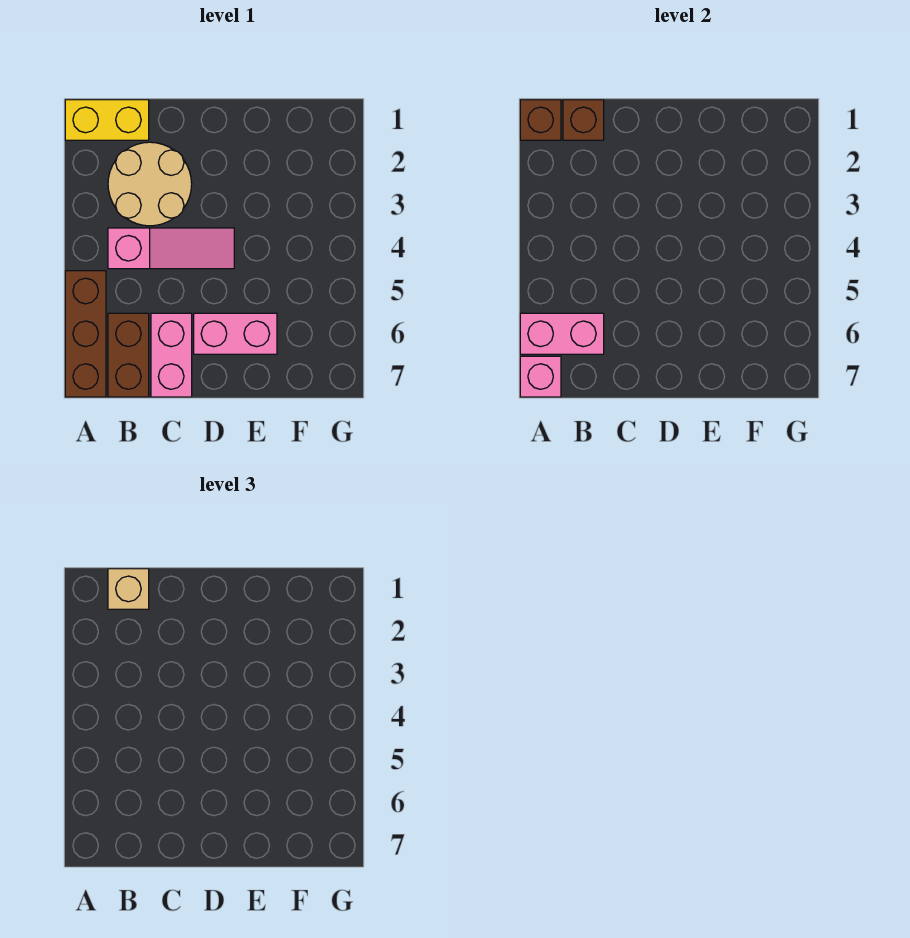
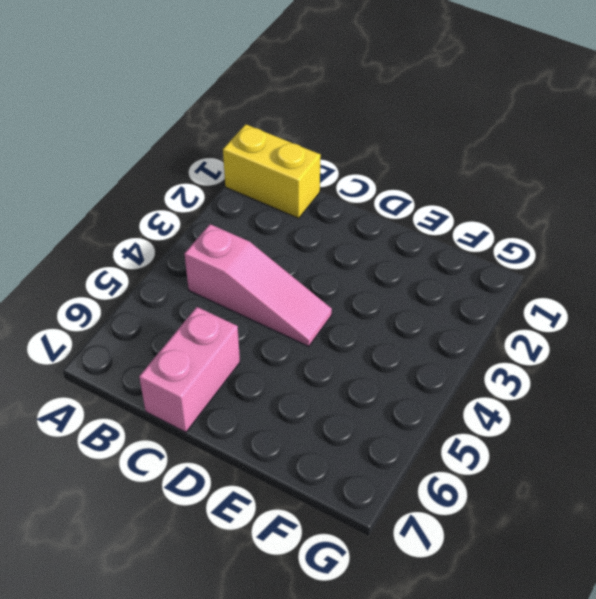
none -> brown brick A5:A7 level 1
none -> tan round brick B2:C3 level 1
none -> brown brick B6:B7 level 1

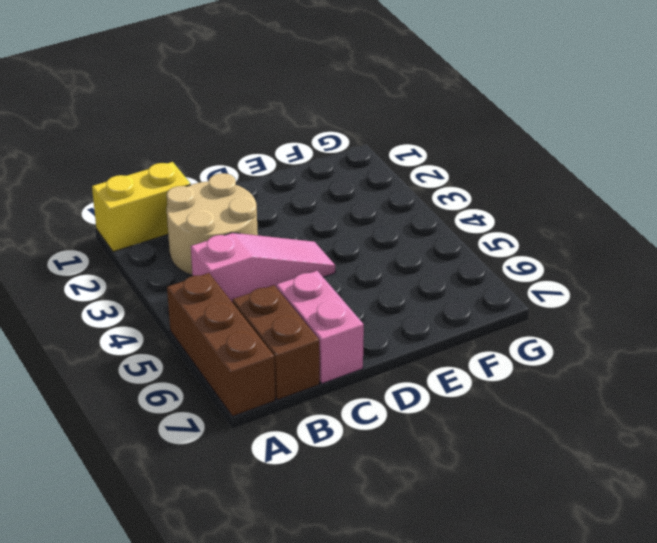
none -> pink brick D6:E6 level 1
none -> brown brick A1 level 2
none -> pink brick A6:B6 level 2

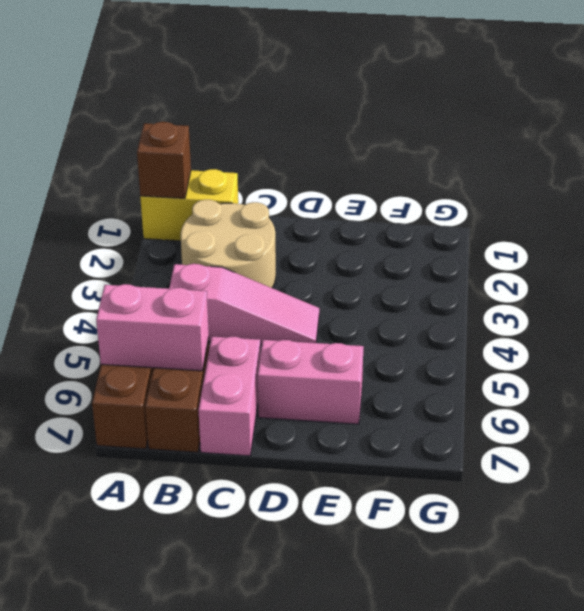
none -> pink brick A7 level 2
none -> brown brick B1 level 2
none -> tan brick B1 level 3

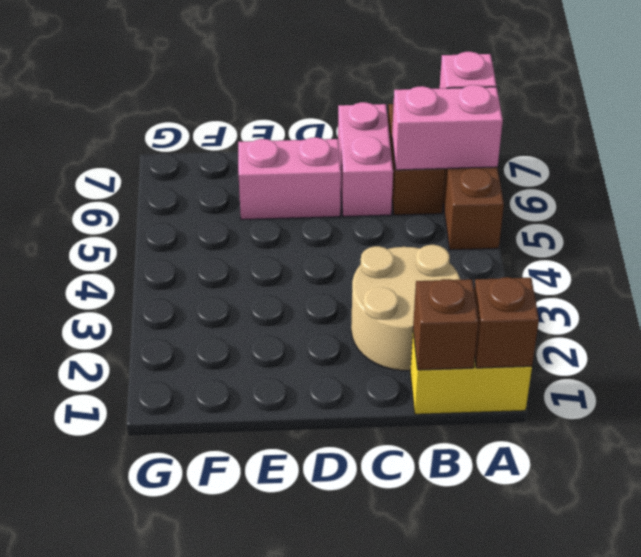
none -> pink slope B4:D4 level 1 top B
none -> tan brick B1 level 3

